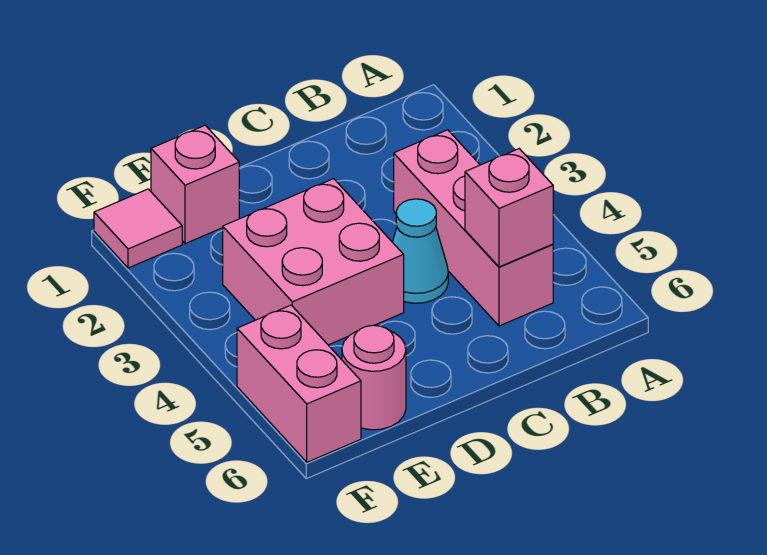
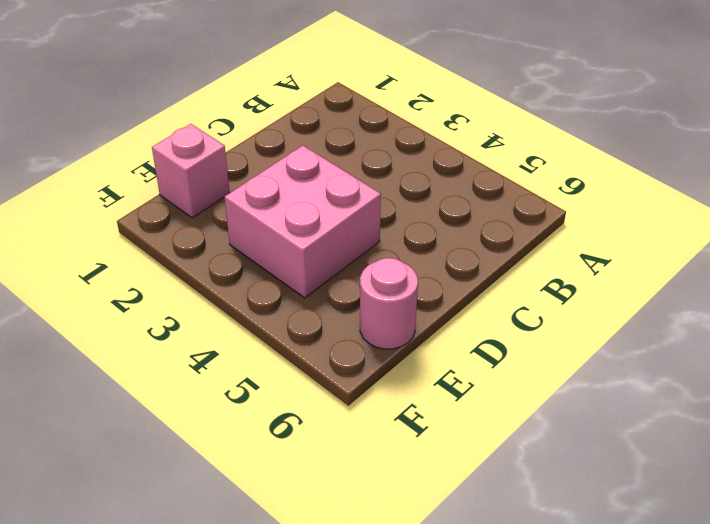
none -> pink brick B3:B5 level 1
none -> cyan cone C4 level 1

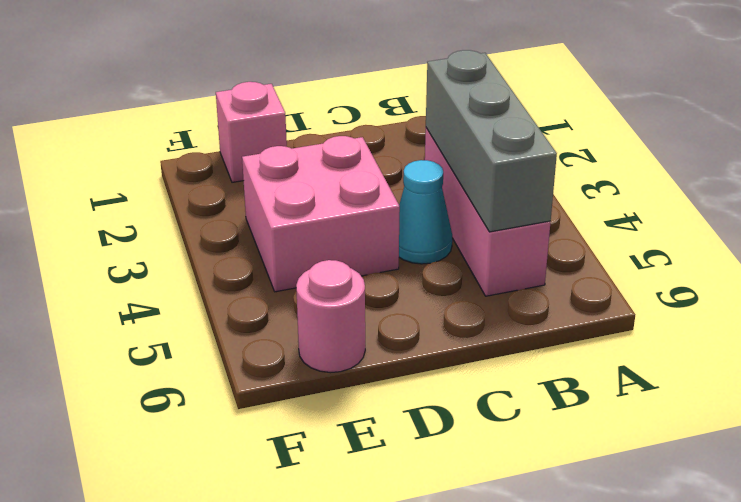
grey brick B3:B5 level 2 -> pink brick B5 level 2
none -> pink tile F1 level 1
none -> pink brick F5:F6 level 1

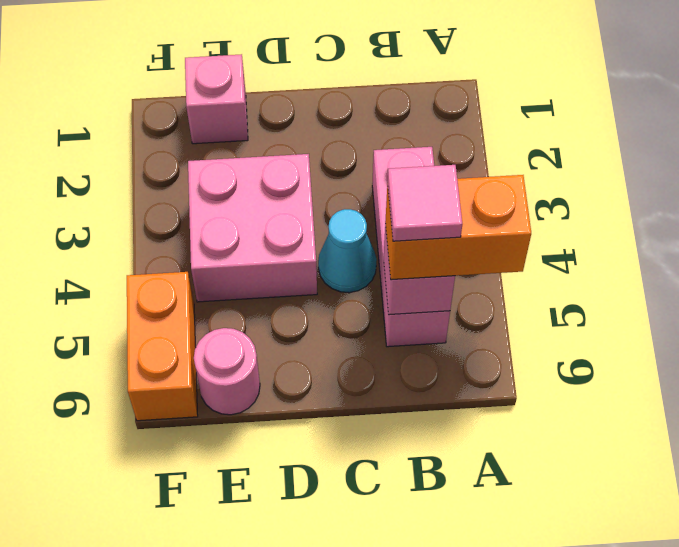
orange brick A5:B5 level 3 -> none
pink tile B5 level 4 -> pink tile F1 level 1
orange brick F5:F6 level 1 -> pink brick F5:F6 level 1

